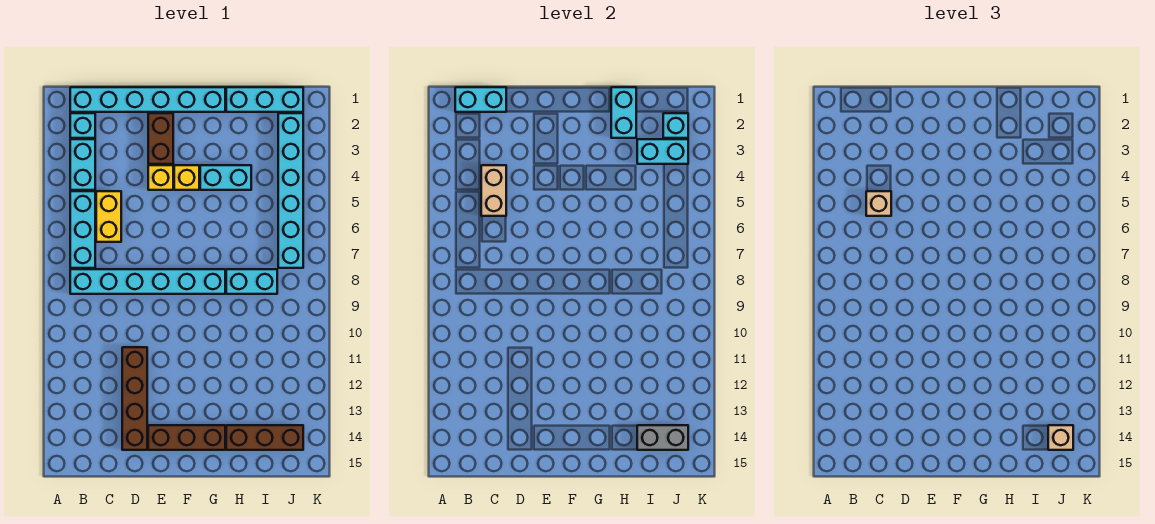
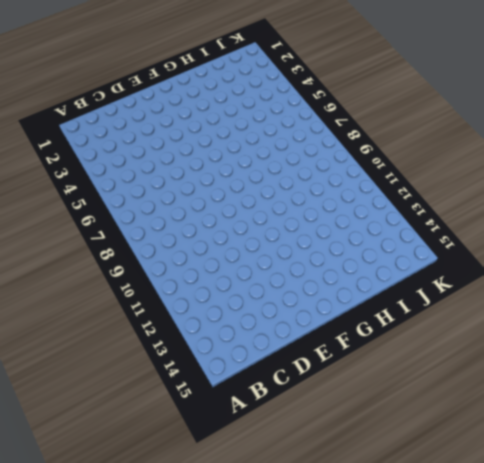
none -> cyan brick B1:G1 level 1
none -> cyan brick B2 level 1
none -> cyan brick B3:B4 level 1

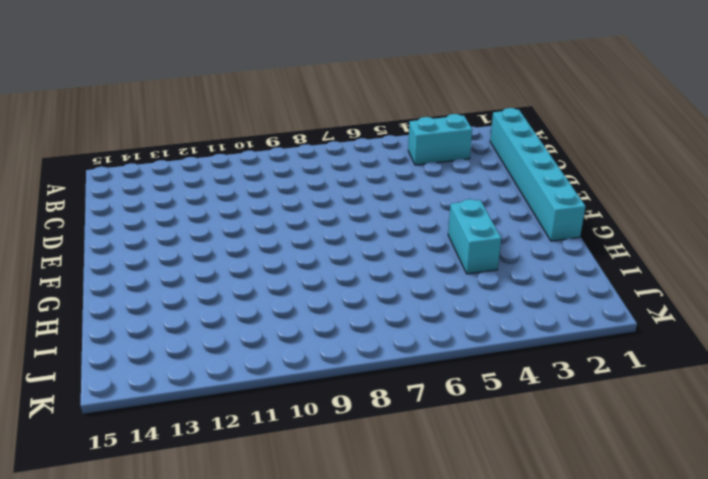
none -> cyan brick B2 level 1
none -> cyan brick B5:B7 level 1
none -> cyan brick B8:G8 level 1

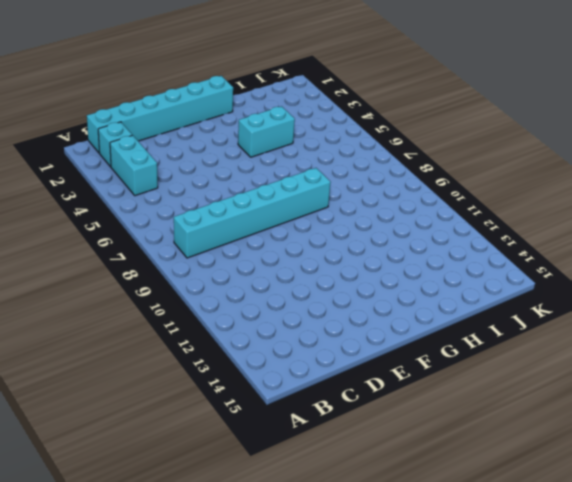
none -> cyan brick B5:B7 level 1
none -> yellow brick C5:C6 level 1
none -> brown brick D11:D14 level 1

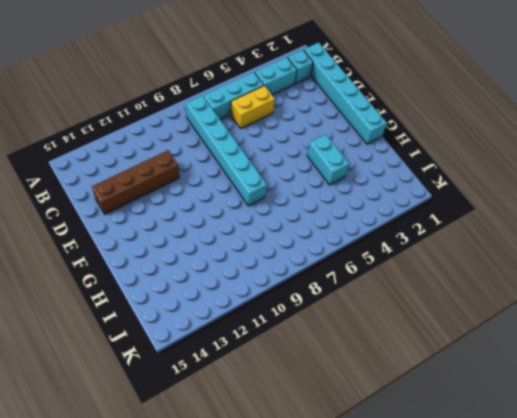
none -> brown brick E2:E3 level 1
none -> yellow brick E4 level 1
none -> brown brick E14:G14 level 1

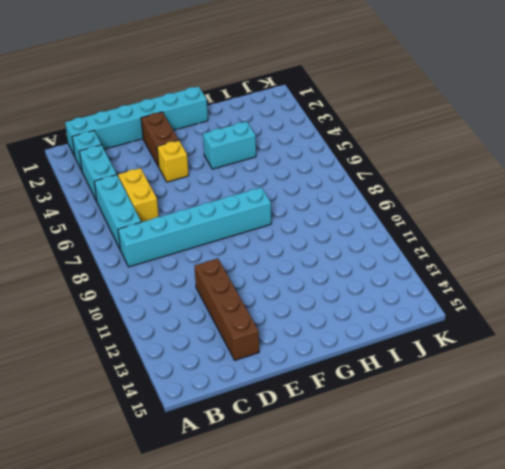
none -> brown brick E14:G14 level 1
none -> yellow brick F4 level 1
none -> cyan brick H1:J1 level 1

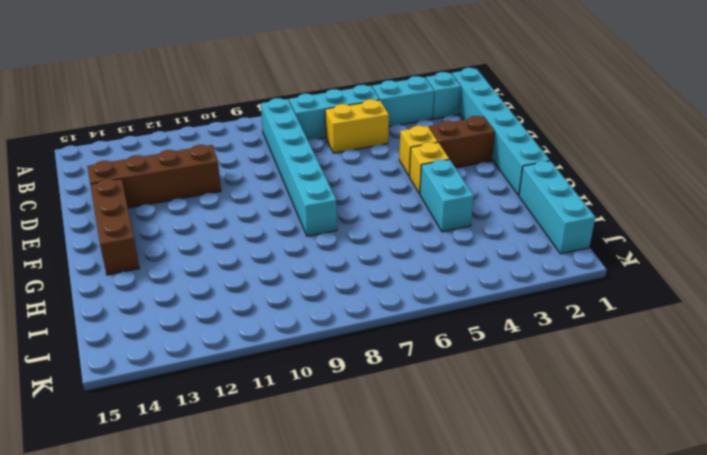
none -> cyan brick H8:I8 level 1
none -> brown brick H14:J14 level 1
none -> cyan brick J2:J7 level 1

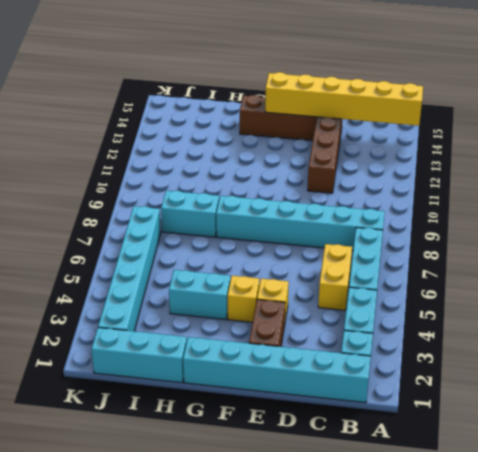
yellow brick A14:F14 level 2 -> none
none -> brown brick H14:J14 level 1
none -> cyan brick B1:C1 level 2
none -> tan brick C4:C5 level 2

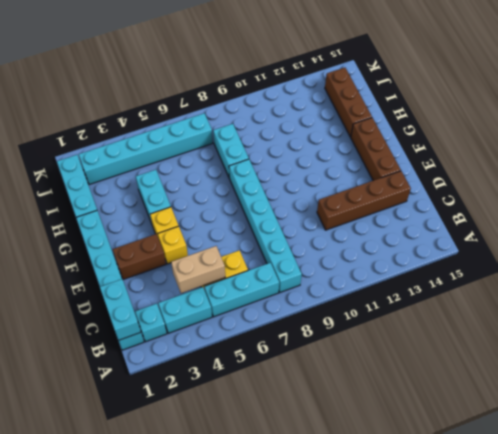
none -> cyan brick H1:H2 level 2
none -> cyan brick I3:J3 level 2
none -> grey brick I14:J14 level 2

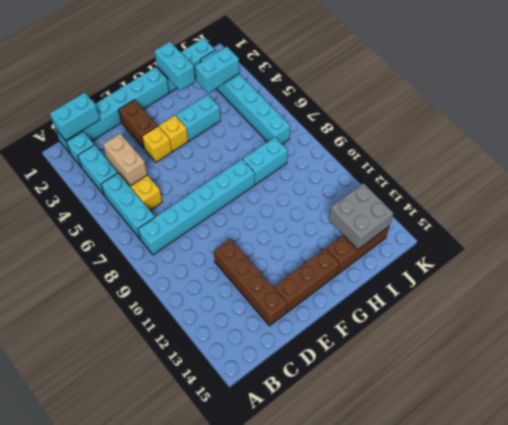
grey brick I13:J14 level 2 -> grey brick I14:J14 level 2
none -> cyan brick J2 level 2
none -> tan brick C5 level 3
none -> tan brick J14 level 3

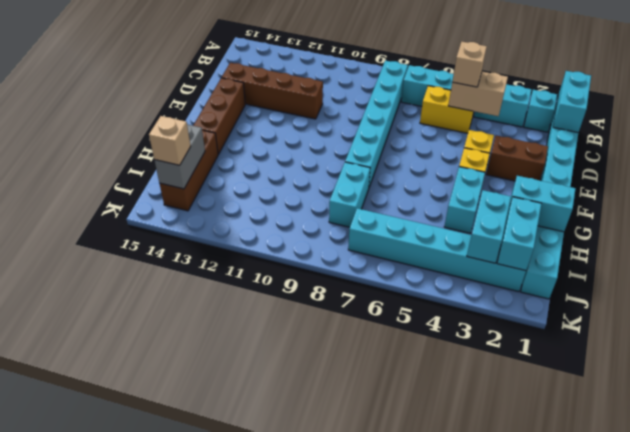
cyan brick I2:J2 level 2 -> cyan brick J2 level 2

